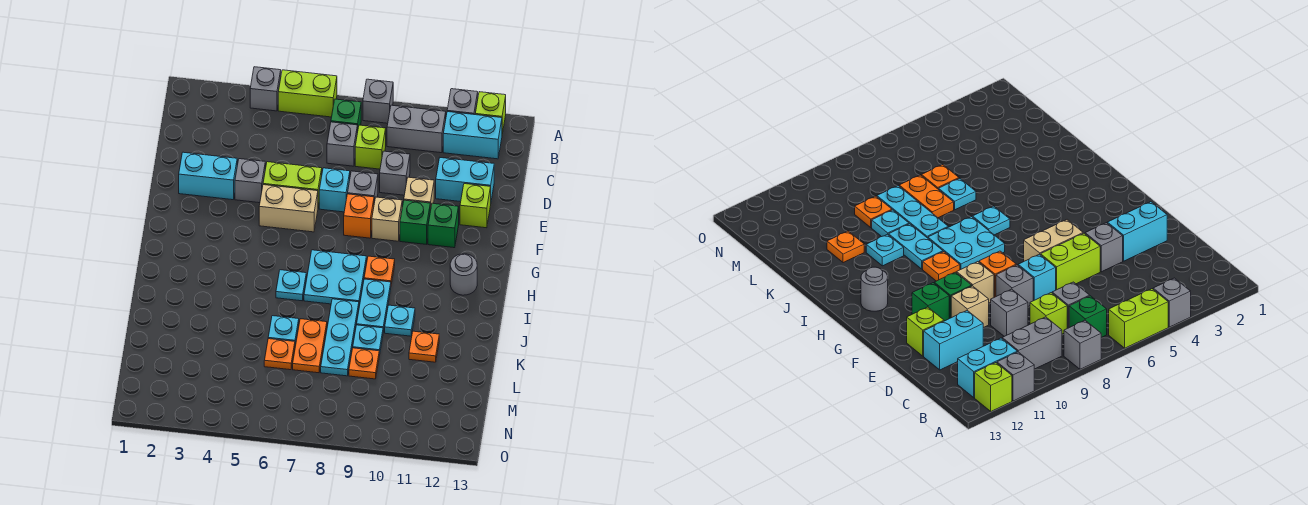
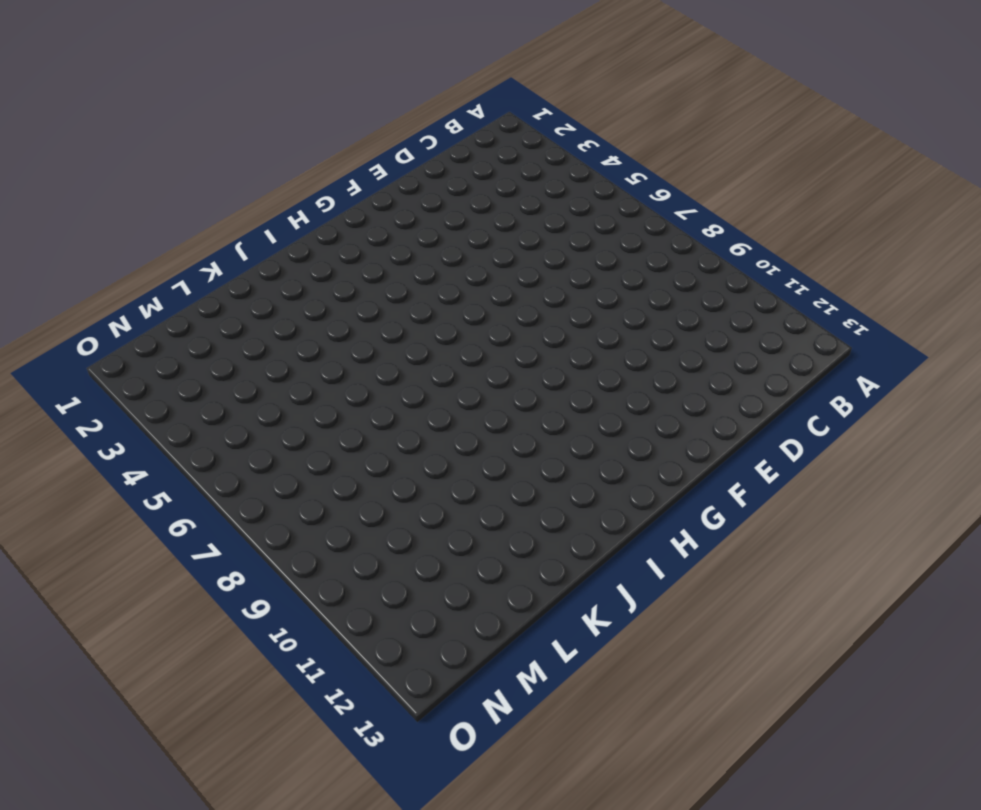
none -> grey brick A4 level 1
none -> lime brick A5:A6 level 1
none -> grey brick A8 level 1
none -> grey brick A11 level 1

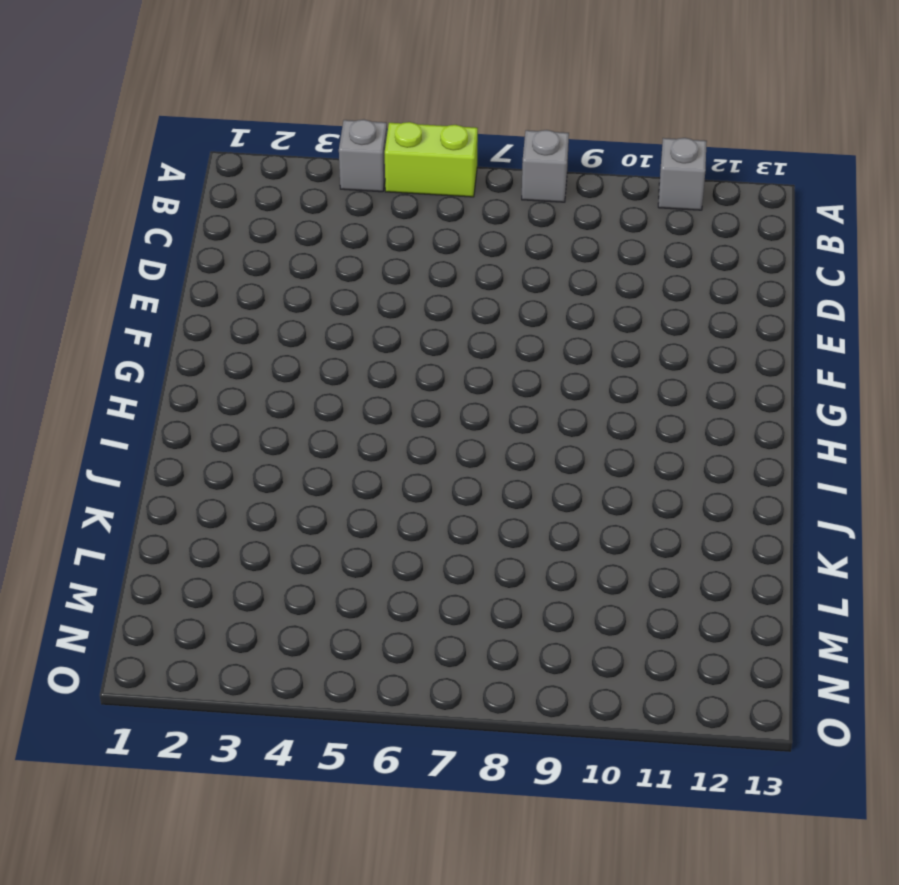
none -> lime brick A12 level 1
none -> green brick B7 level 1
none -> grey brick B9:B10 level 1
none -> cyan brick B11:B12 level 1

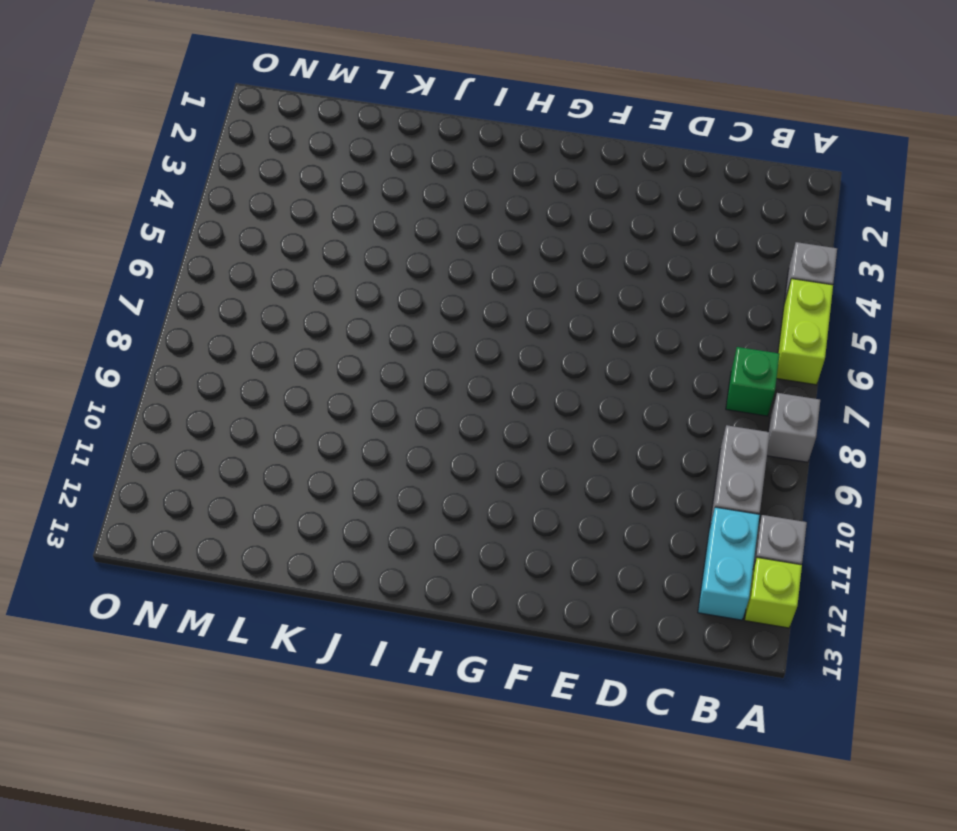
none -> grey brick C7 level 1
none -> lime brick C8 level 1
none -> grey brick D9 level 1
none -> cyan brick D11:D12 level 1

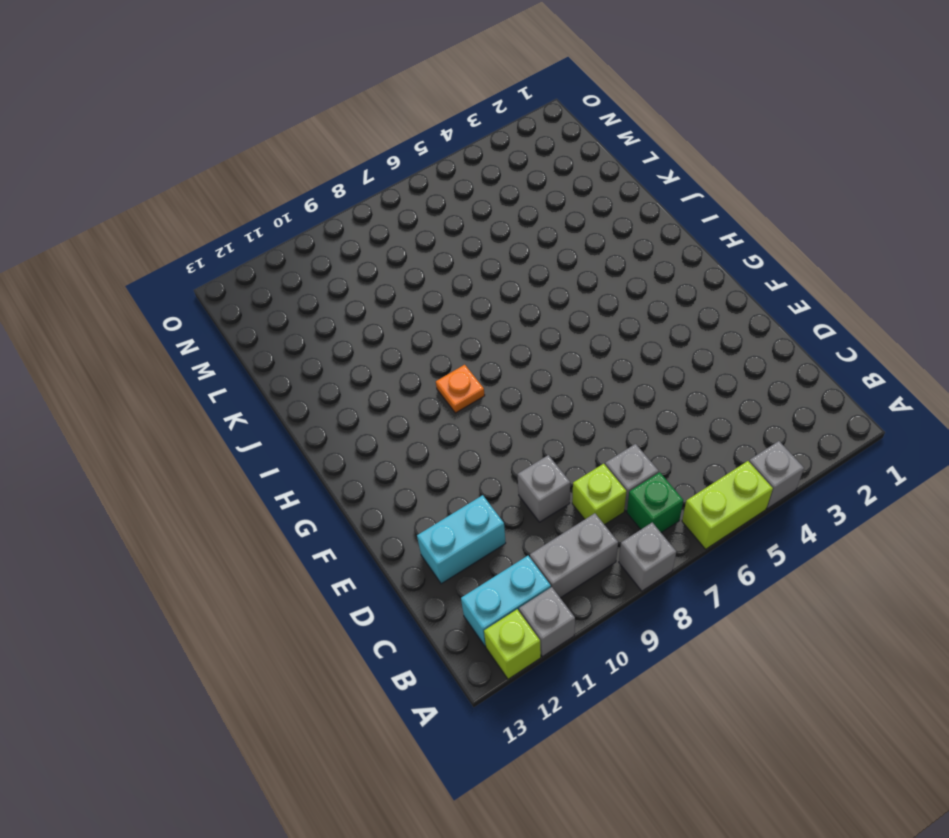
none -> cyan brick E2:E3 level 1
none -> grey brick E4 level 1
none -> lime brick E5:E6 level 1
none -> cyan brick E7 level 1

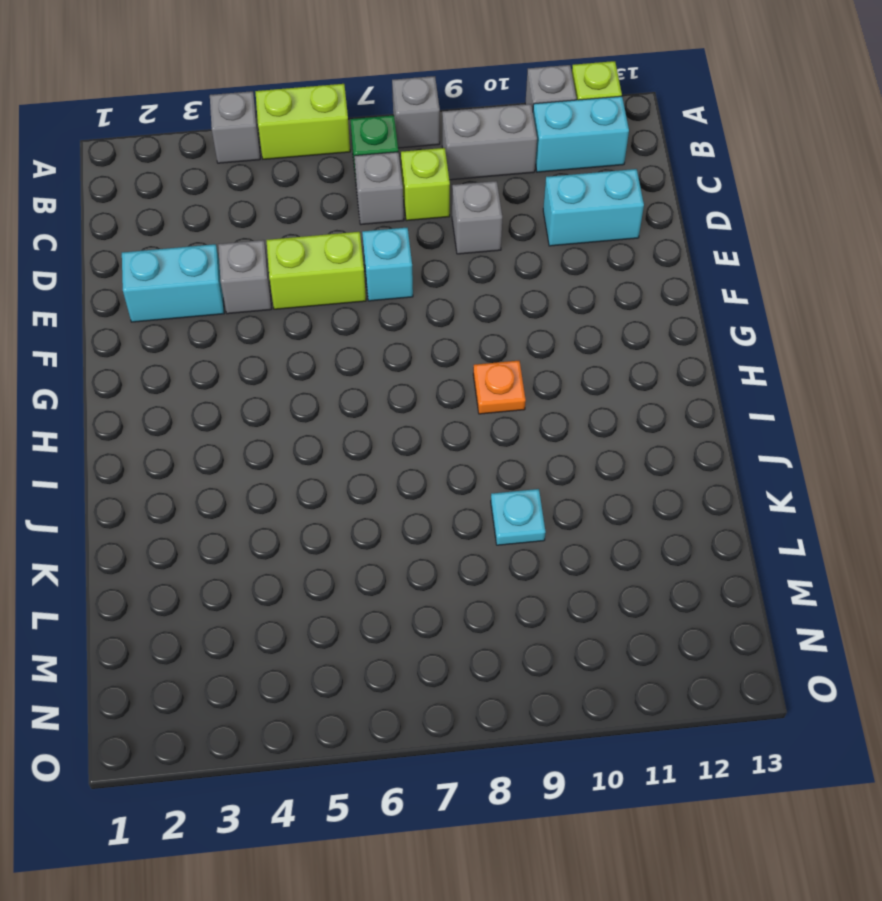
none -> grey brick E8 level 1
none -> tan brick E10 level 1
none -> lime brick E12 level 1
none -> tan brick F5:F6 level 1

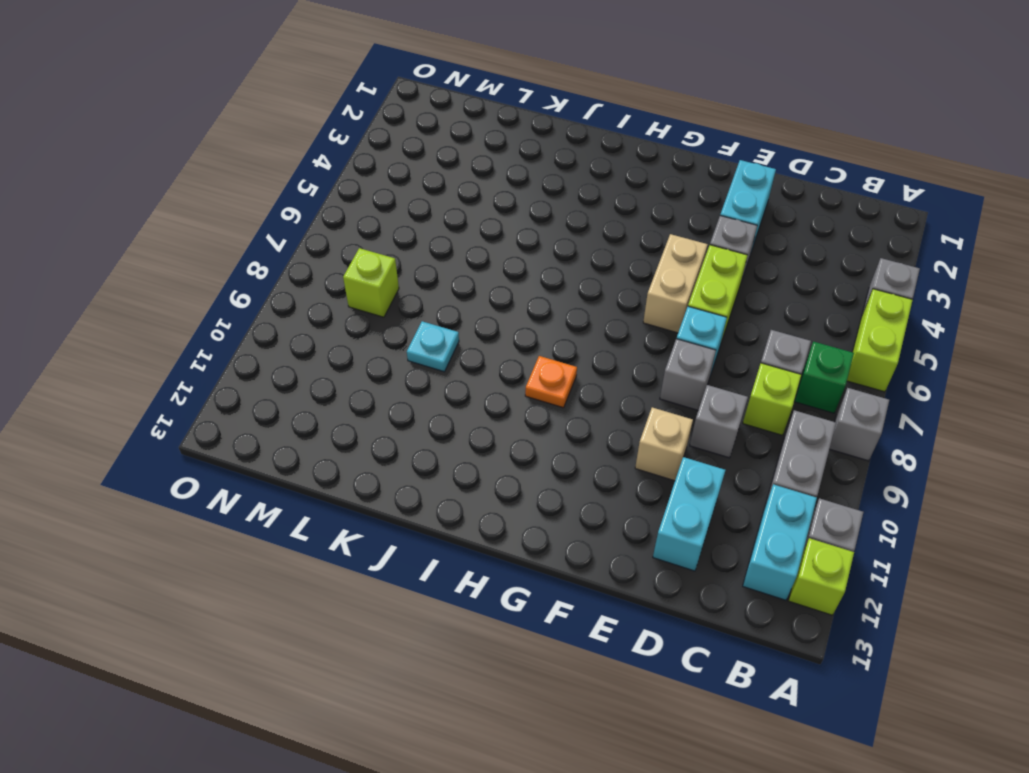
lime brick M8 level 1 -> lime brick E12 level 1
none -> orange brick F8 level 1
none -> tan brick F9 level 1
none -> green brick F10 level 1
none -> green brick F11 level 1

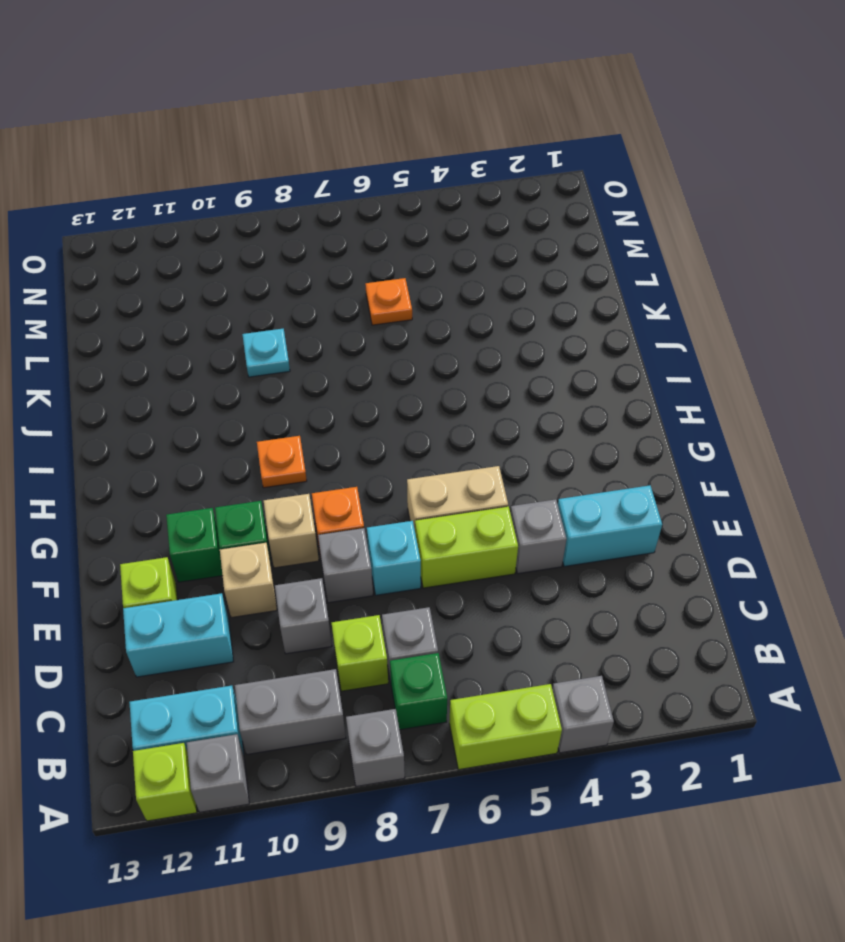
none -> cyan plate H7:I8 level 1
none -> grey round brick H12 level 1
none -> cyan plate I6 level 1
none -> cyan plate I9:J9 level 1

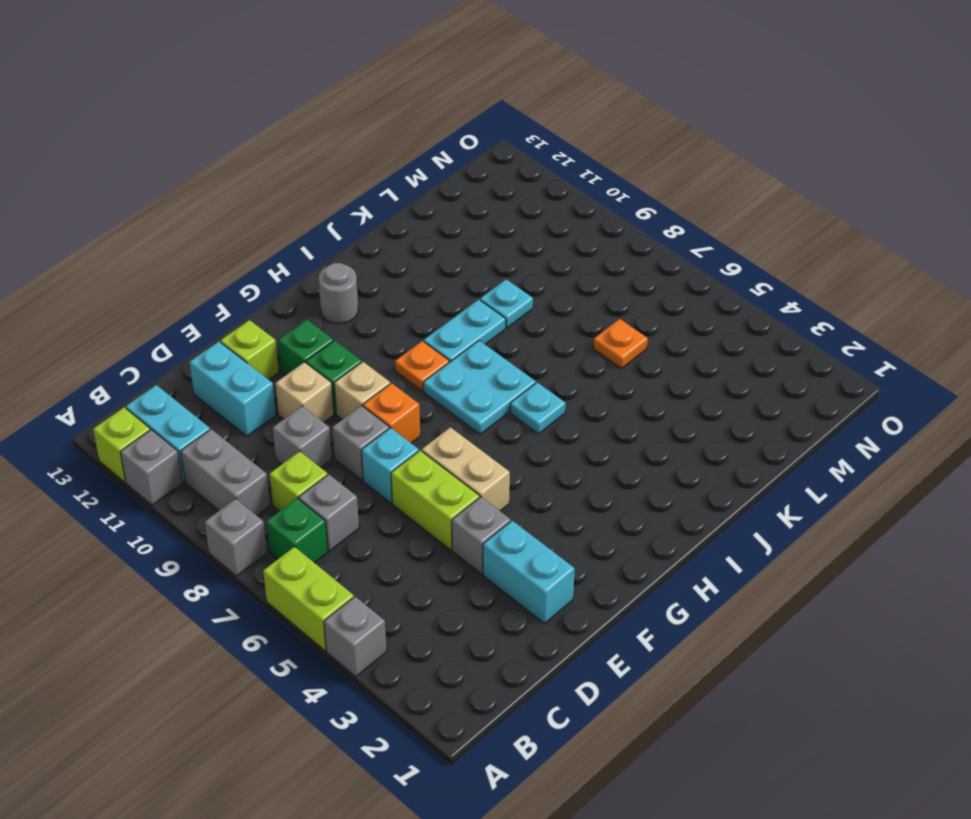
none -> cyan plate J8:L8 level 1
none -> cyan plate J10 level 1
none -> cyan plate K6 level 1
none -> orange plate K7:L7 level 1

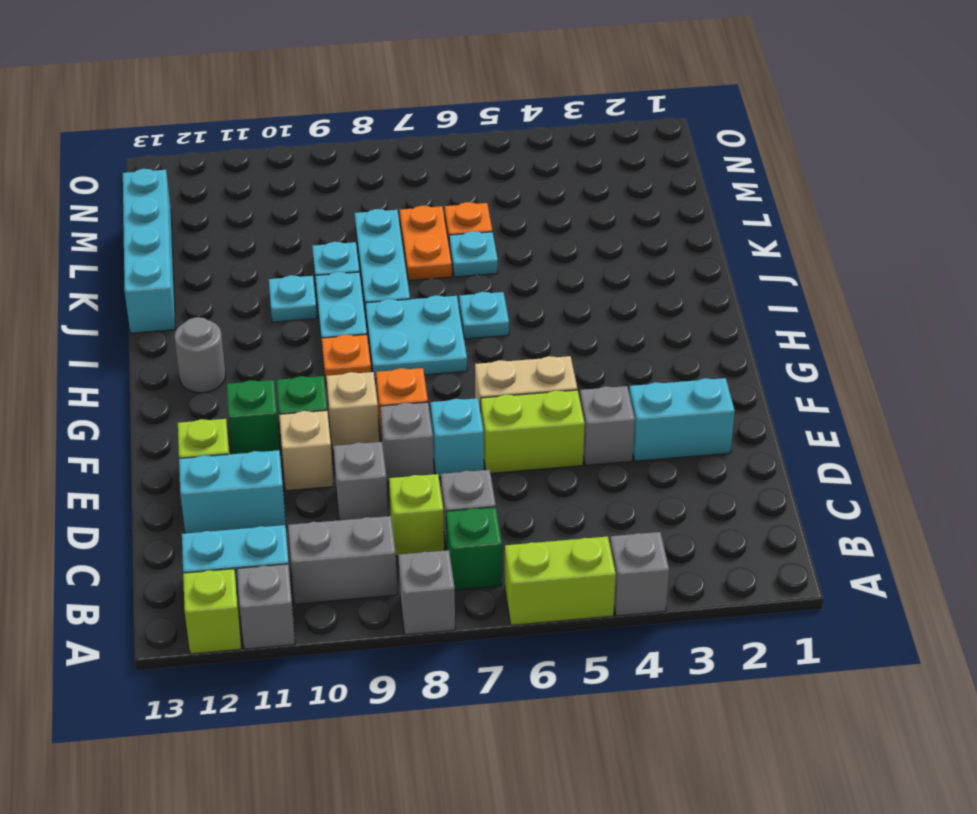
cyan brick J13:M13 level 1 -> none
none -> orange plate K11 level 1
none -> orange plate L9 level 1

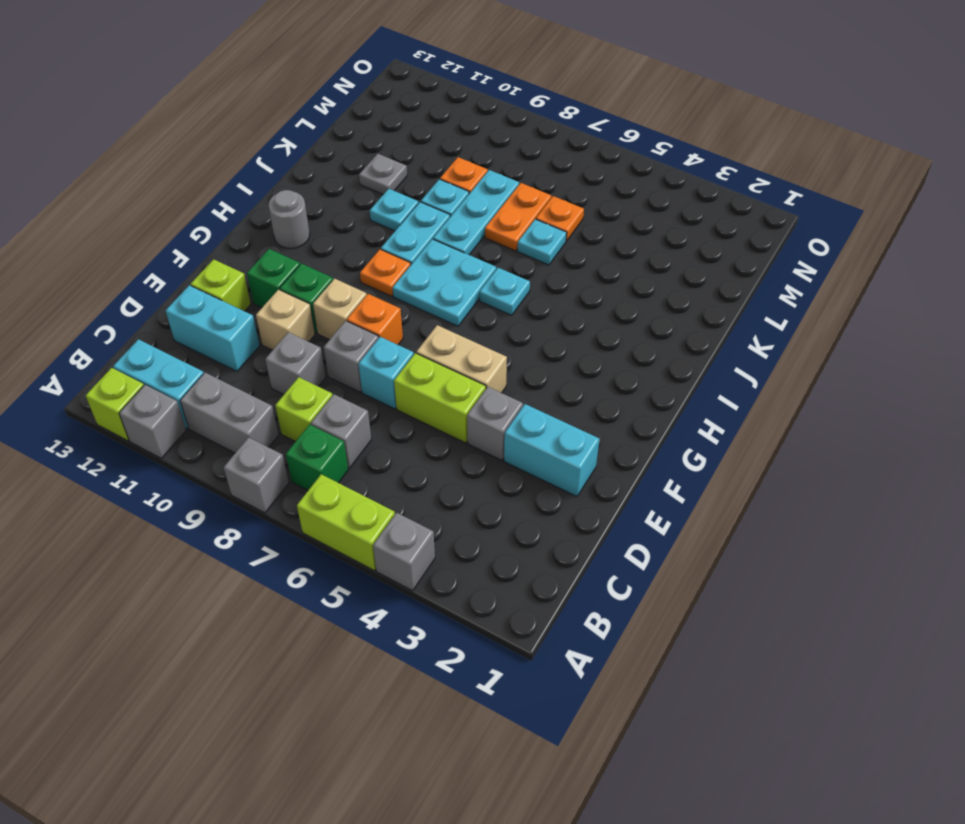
grey plate K11 level 1 -> orange plate K11 level 1

